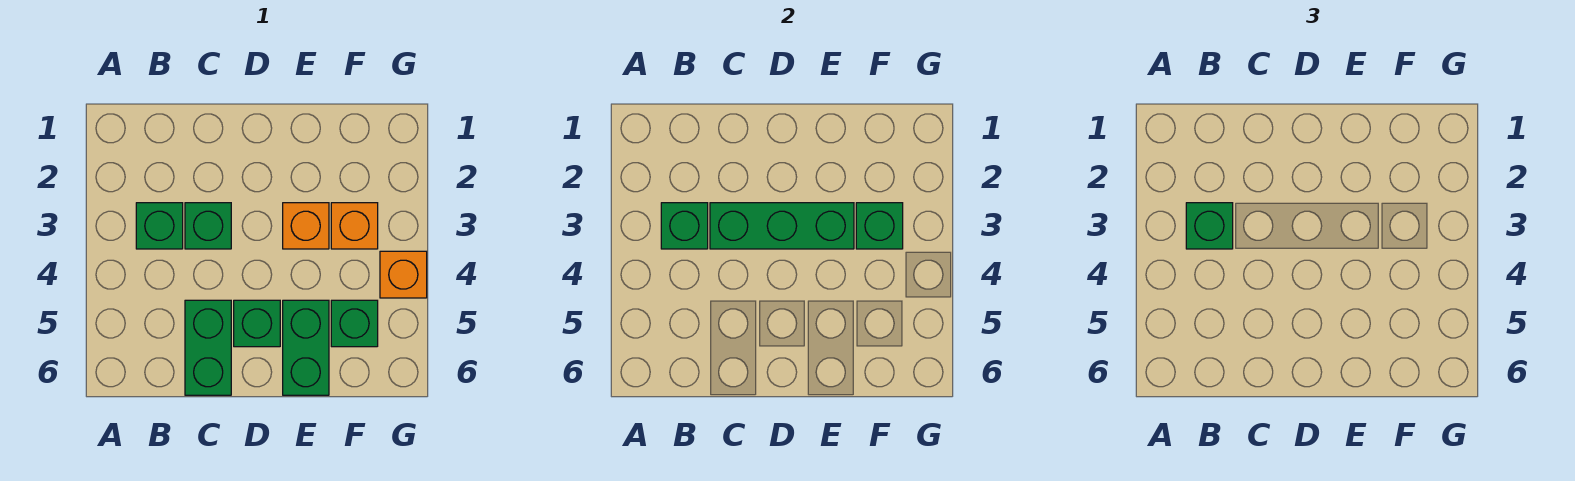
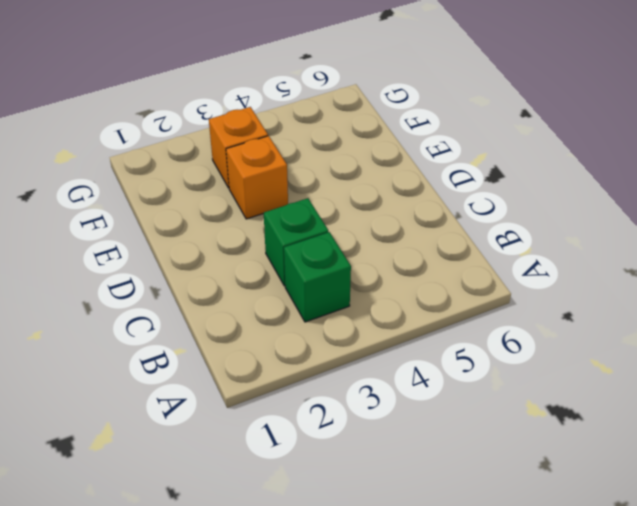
none -> green brick C5:C6 level 1
none -> green brick D5 level 1
none -> green brick E5:E6 level 1

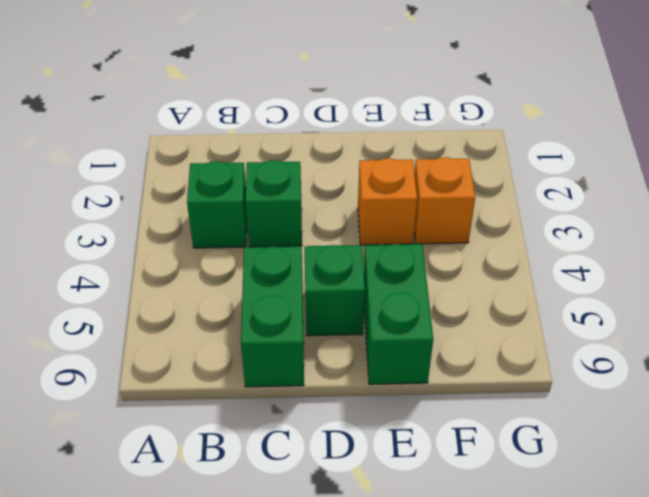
none -> green brick F5 level 1
none -> orange brick G4 level 1
none -> green brick B3 level 2

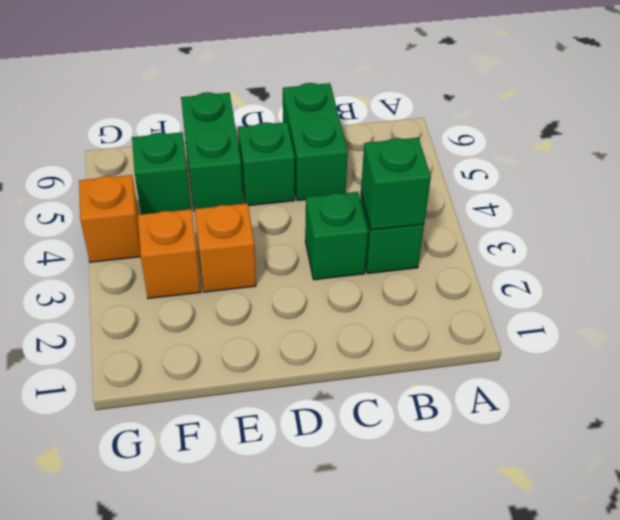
none -> green brick C3:E3 level 2
none -> green brick F3 level 2
none -> green brick B3 level 3

